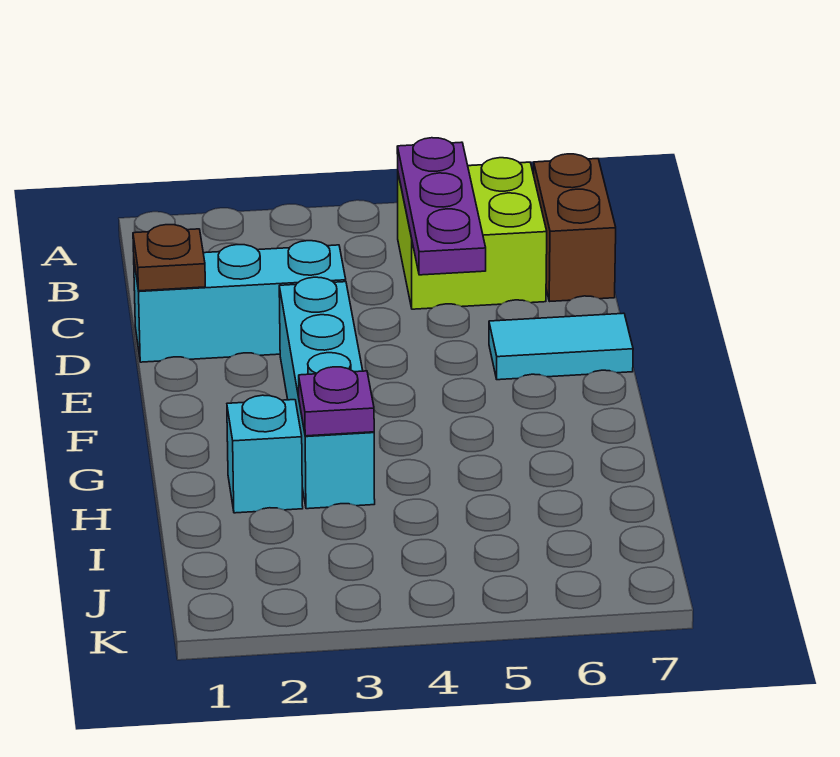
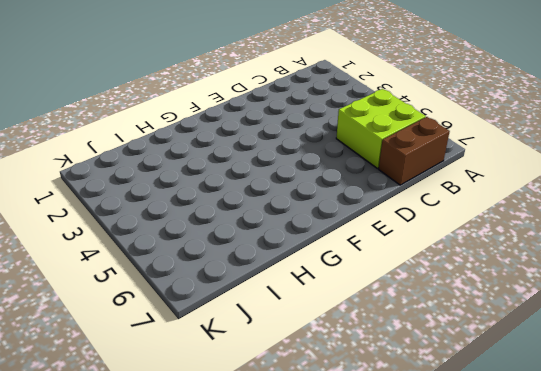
none -> cyan brick D1:D3 level 1
none -> cyan brick E3:H3 level 1

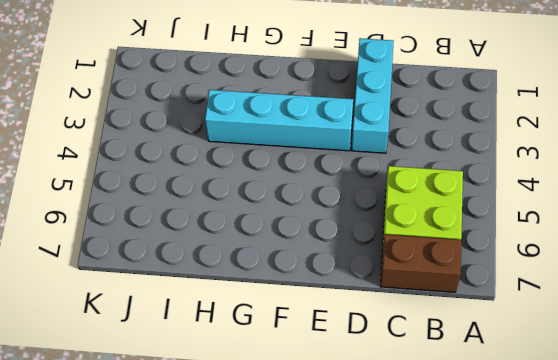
none -> cyan tile E6:E7 level 1
none -> cyan brick H2 level 1

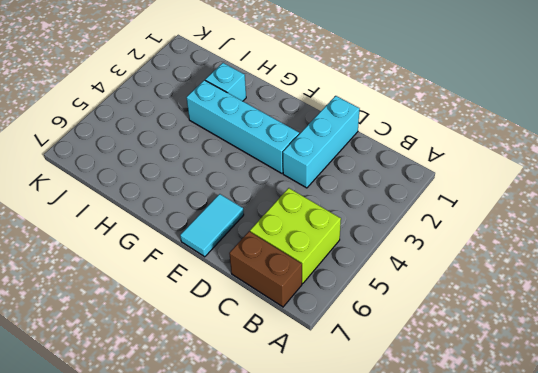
none -> purple plate B5:D5 level 2
none -> brown plate D1 level 2

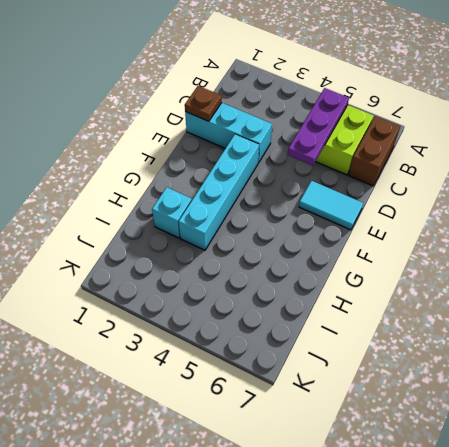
none -> purple plate H3 level 2

